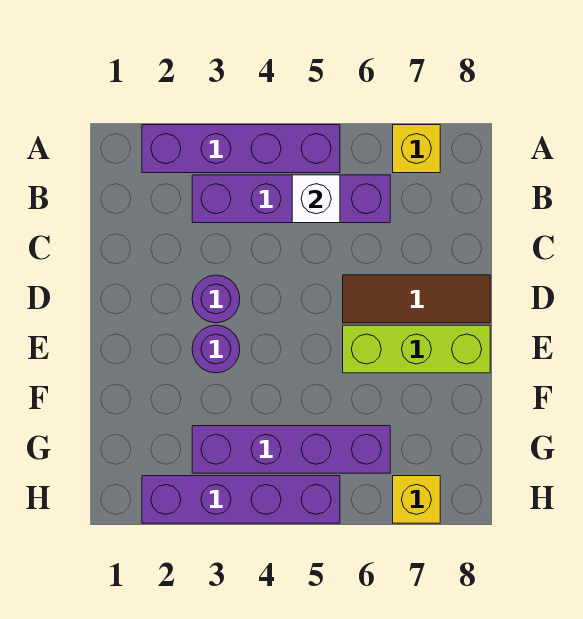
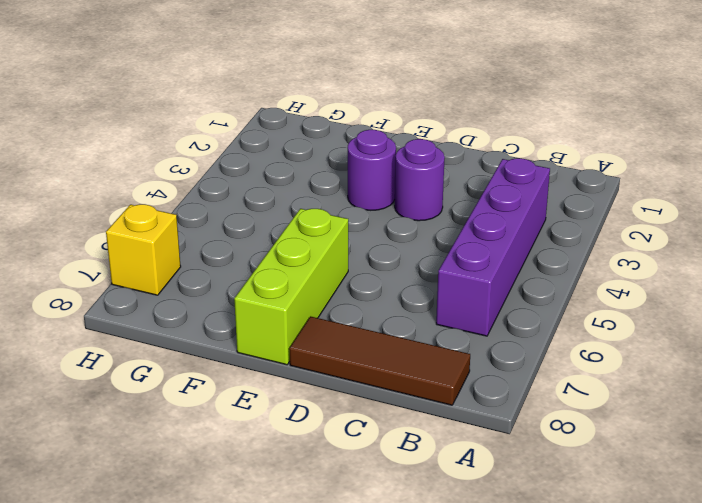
brown tile B8:D8 level 1 -> brown tile D6:D8 level 1
none -> purple brick A2:A5 level 1
none -> yellow brick A7 level 1

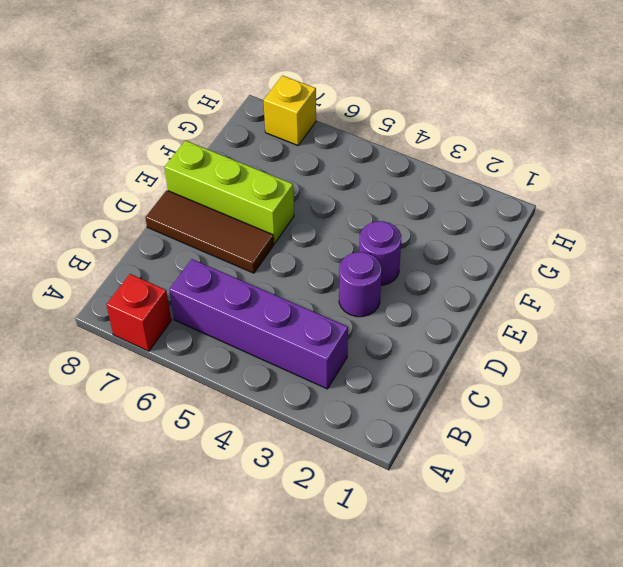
red brick A7 level 1 -> yellow brick A7 level 1
none -> purple brick A2:A5 level 1
none -> purple brick G3:G6 level 1

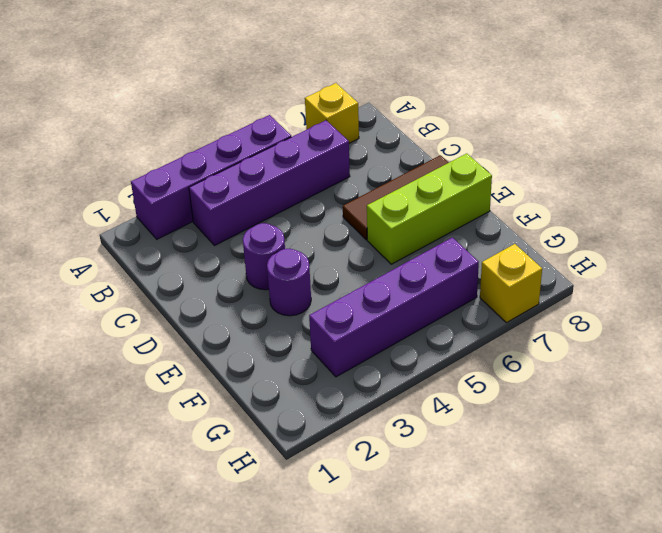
none -> purple brick H2:H5 level 1
none -> white brick B5 level 2

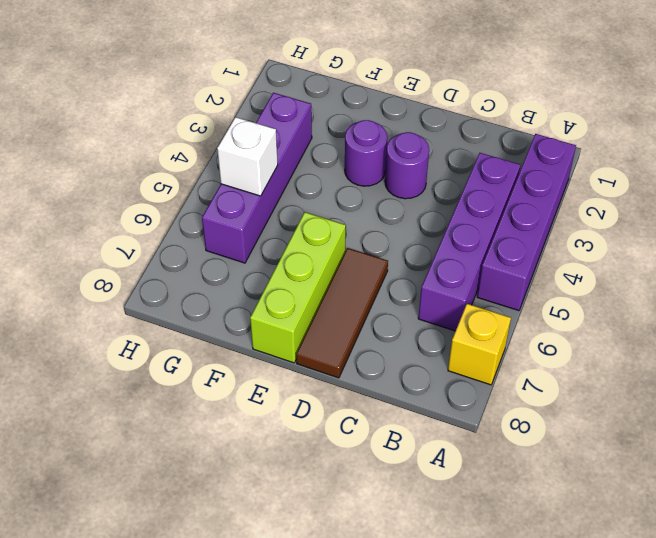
white brick G5 level 2 -> white brick B5 level 2
none -> purple brick H2:H5 level 1
none -> yellow brick H7 level 1

